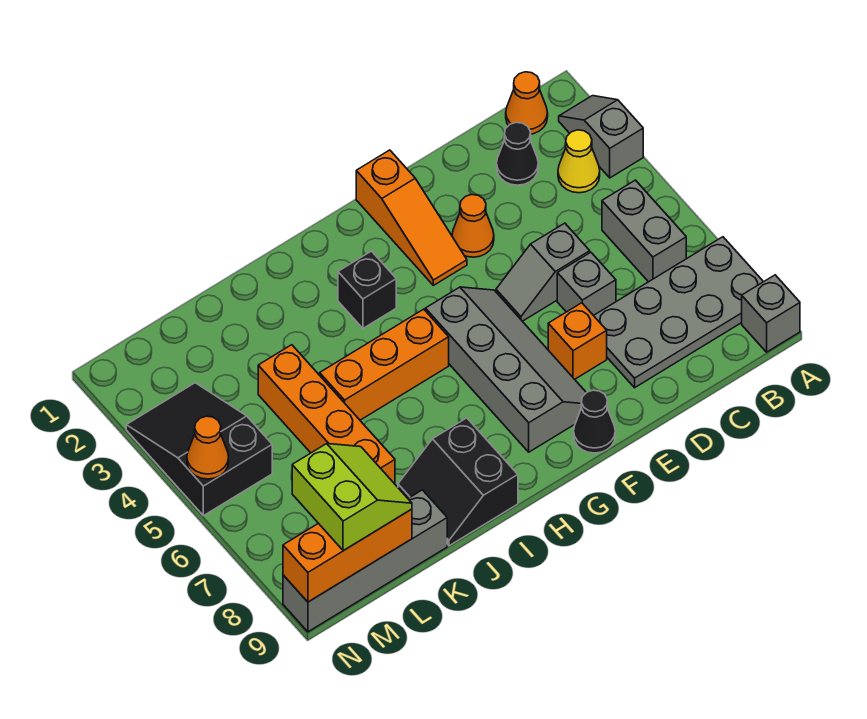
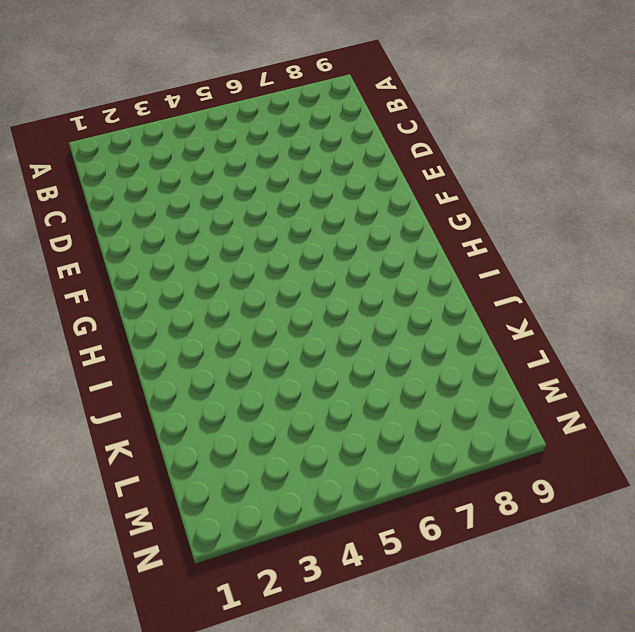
none -> grey slope A2:A3 level 1 top 3
none -> grey plate A7:D8 level 1
none -> grey brick A9 level 1

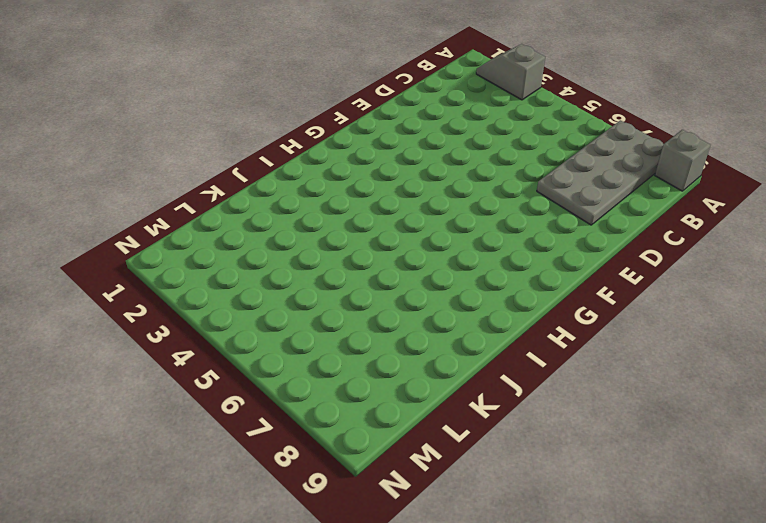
none -> orange cone B1 level 1
none -> yellow cone B3 level 1
none -> grey brick B5:B6 level 1

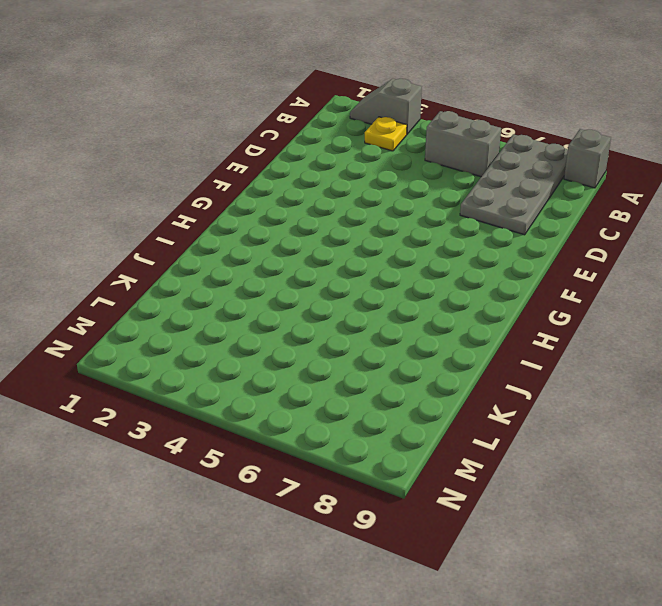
yellow plate B3 level 1 -> yellow cone B3 level 1
none -> orange cone B1 level 1
none -> black cone C2 level 1
none -> grey slope D5:E5 level 1 top D

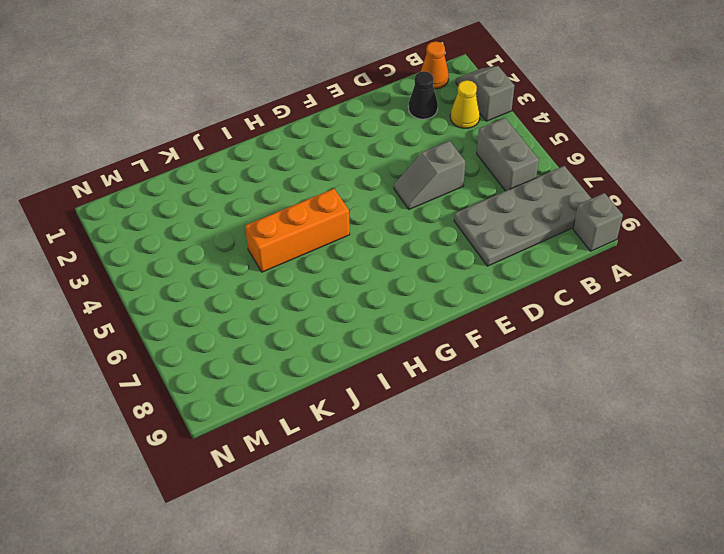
none -> grey brick D6 level 1
none -> orange cone E3 level 1
none -> orange brick E7 level 1

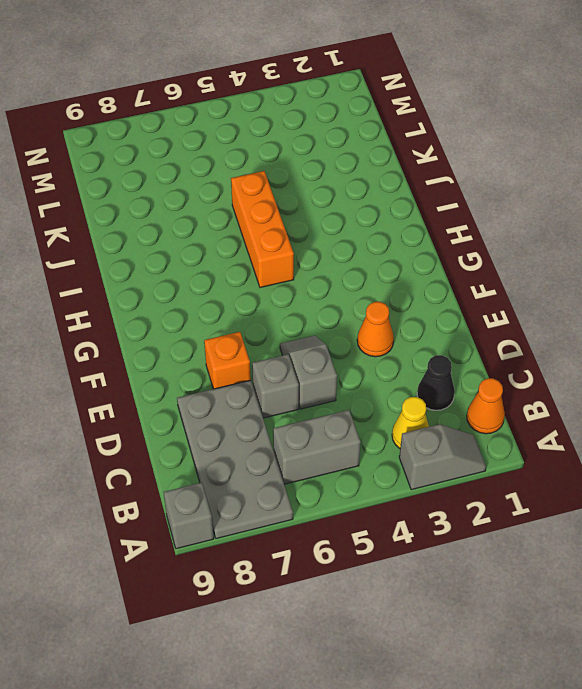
none -> orange slope F1:F3 level 1 top 1
none -> grey slope F5:G8 level 1 top G
none -> black cone F9 level 1

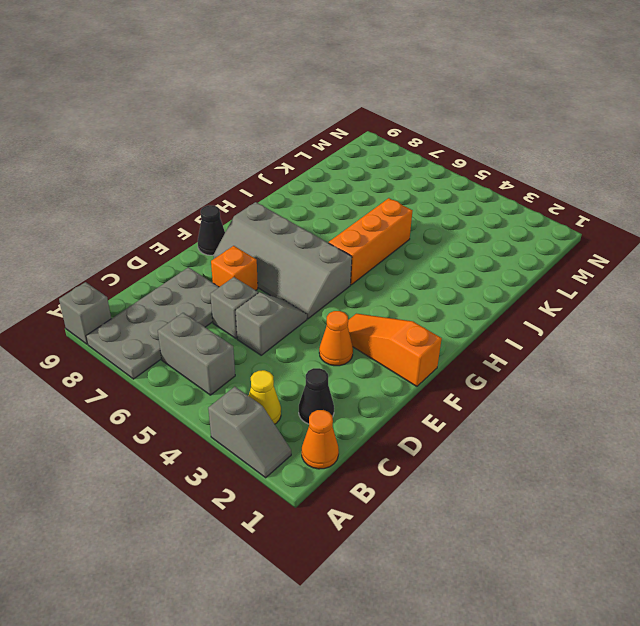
none -> black brick H3 level 1
none -> black slope I8:J9 level 1 top I
none -> orange brick K4:K7 level 1

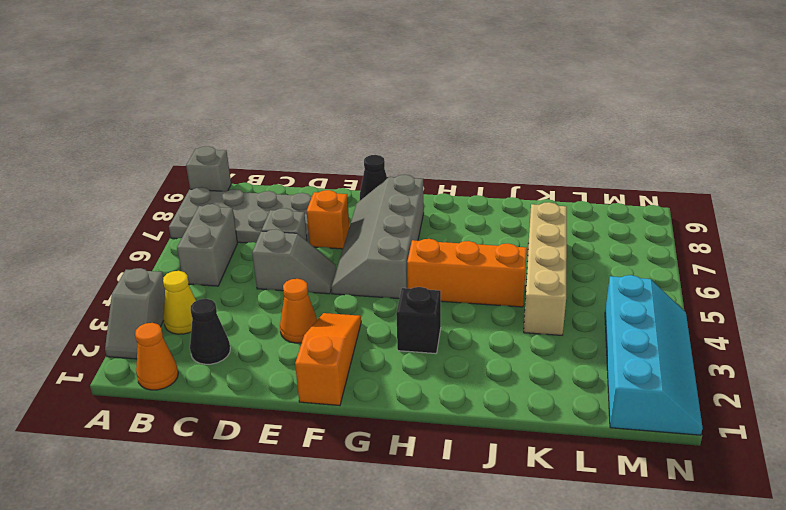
tan brick K4:K7 level 1 -> orange brick K4:K7 level 1
cyan slope M1:N4 level 1 top M -> black slope M3:N5 level 1 top 5
none -> black slope I8:J9 level 1 top I
none -> grey brick K9:N9 level 1
none -> orange brick L9:N9 level 2

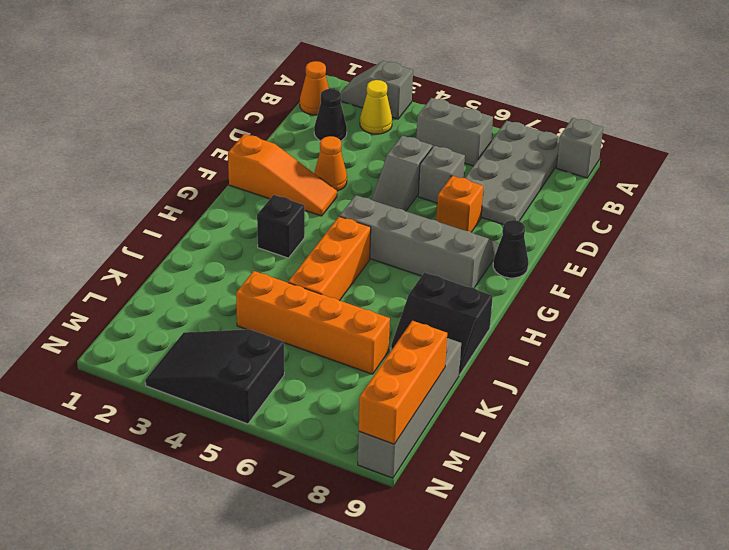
none -> orange cone N5 level 2
none -> lime slope L8:M9 level 3 top M

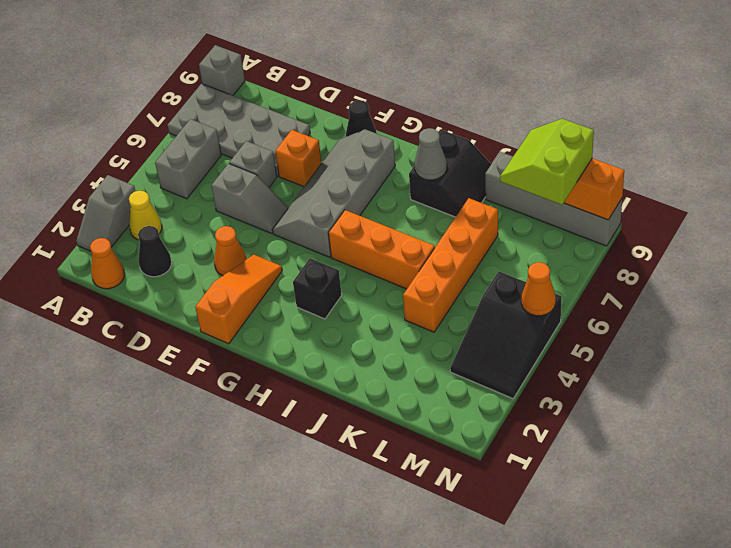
grey cone I8 level 2 -> none

